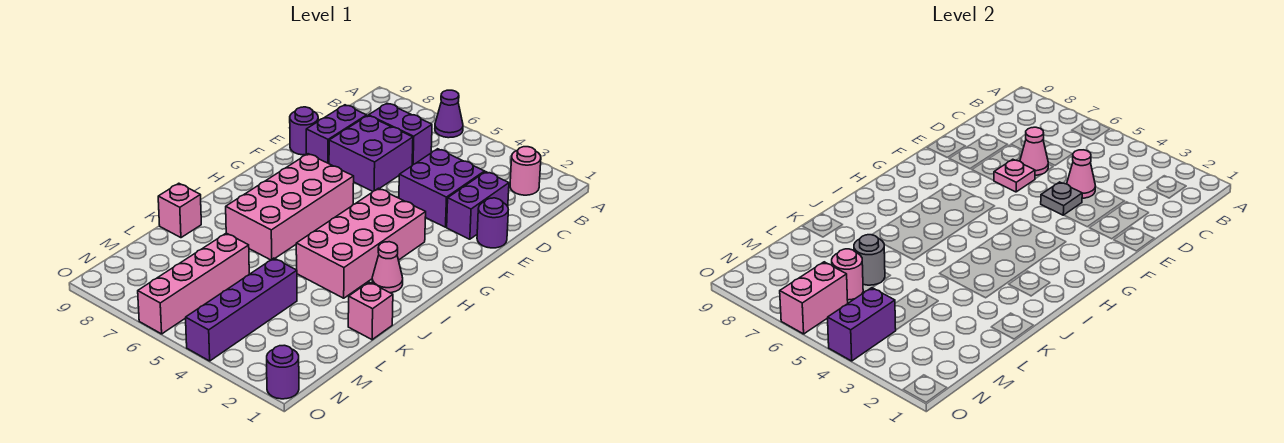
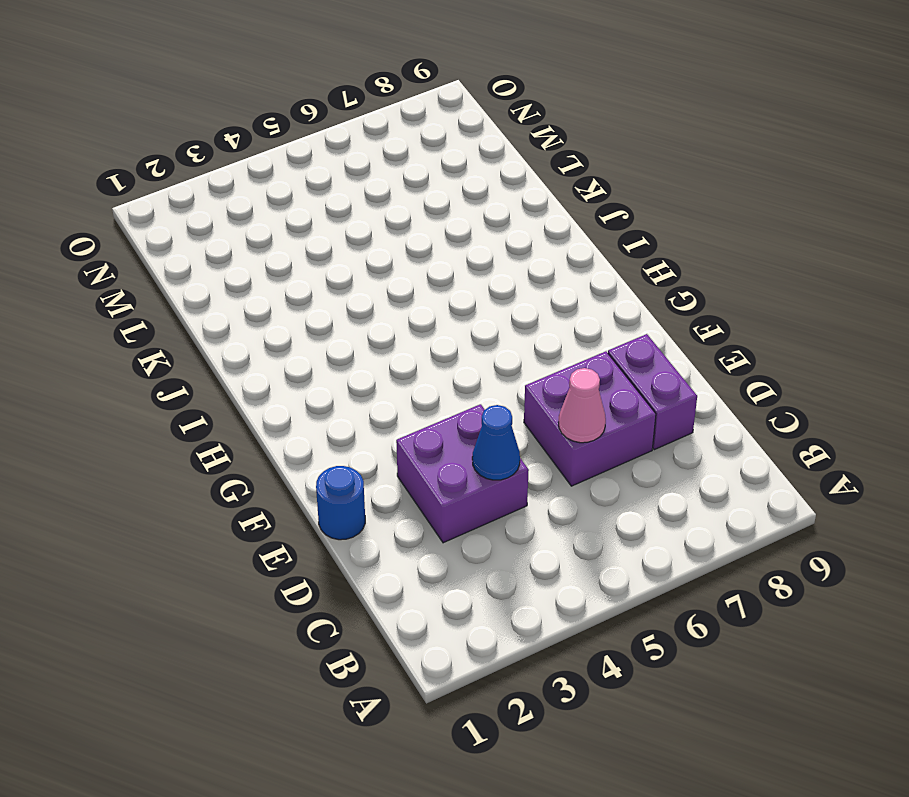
blue cone D4 level 2 -> pink cone D4 level 2
blue round brick E1 level 1 -> purple round brick E1 level 1
none -> purple cone A6 level 1
none -> pink round brick B2 level 1
none -> purple brick C6:C7 level 1

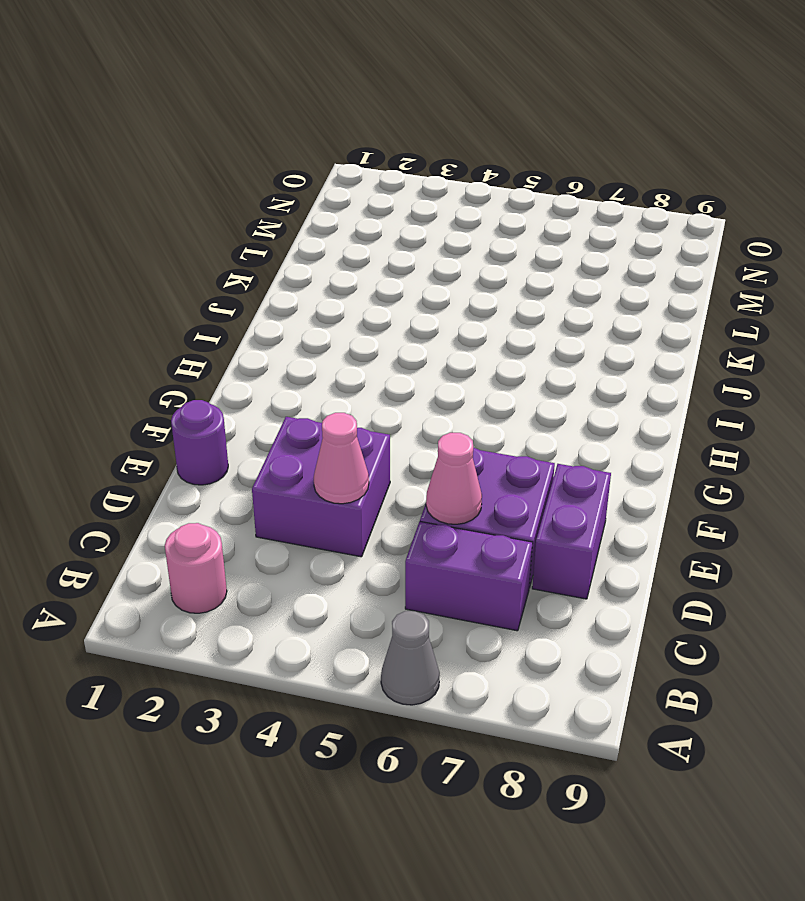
grey cone A6 level 1 -> purple cone A6 level 1
none -> purple brick D2:E2 level 1
none -> purple round brick E9 level 1
none -> pink brick G3:J4 level 1

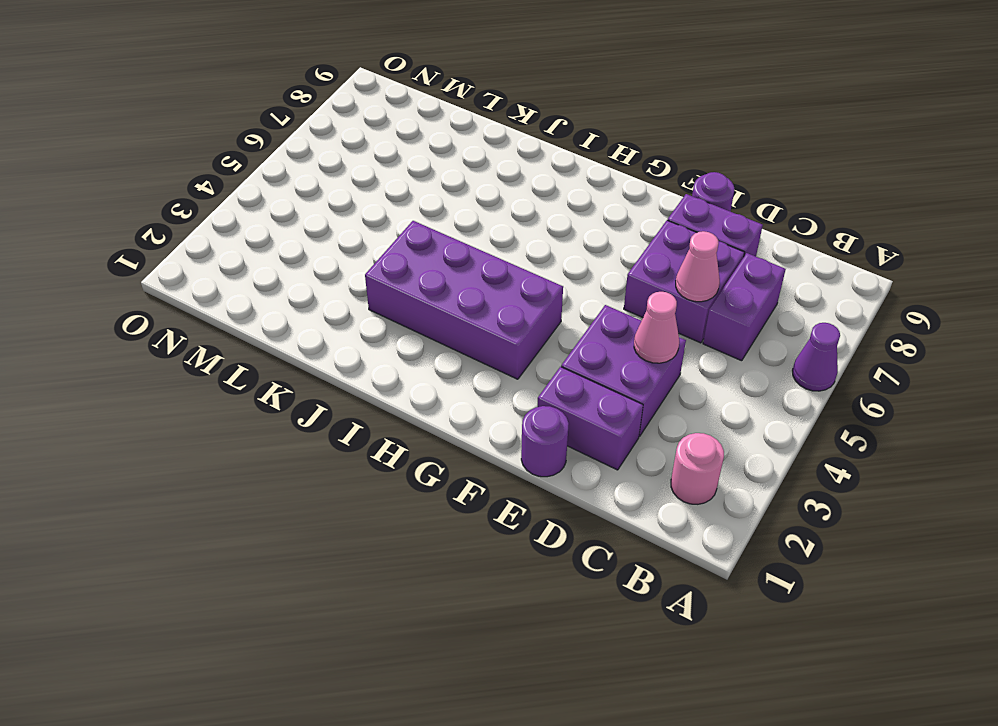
purple brick G3:J4 level 1 -> pink brick G3:J4 level 1
none -> pink brick G6:J7 level 1
none -> pink cone I2 level 1
none -> pink brick K1 level 1

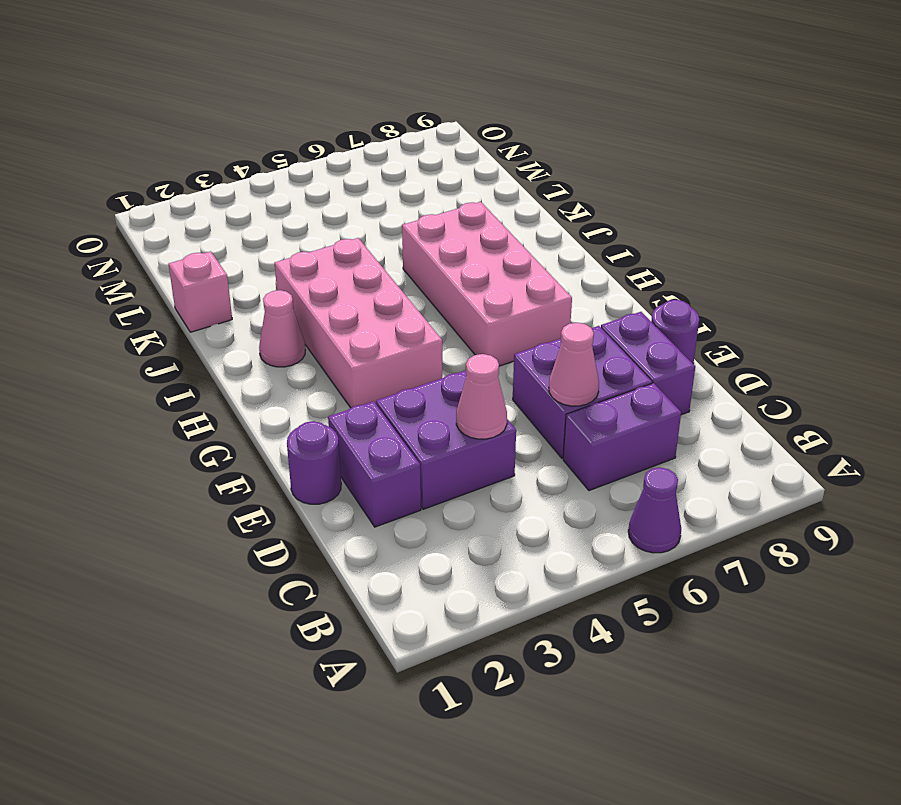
none -> pink round brick B2 level 1
none -> pink brick K9 level 1
none -> purple brick L4:O4 level 1

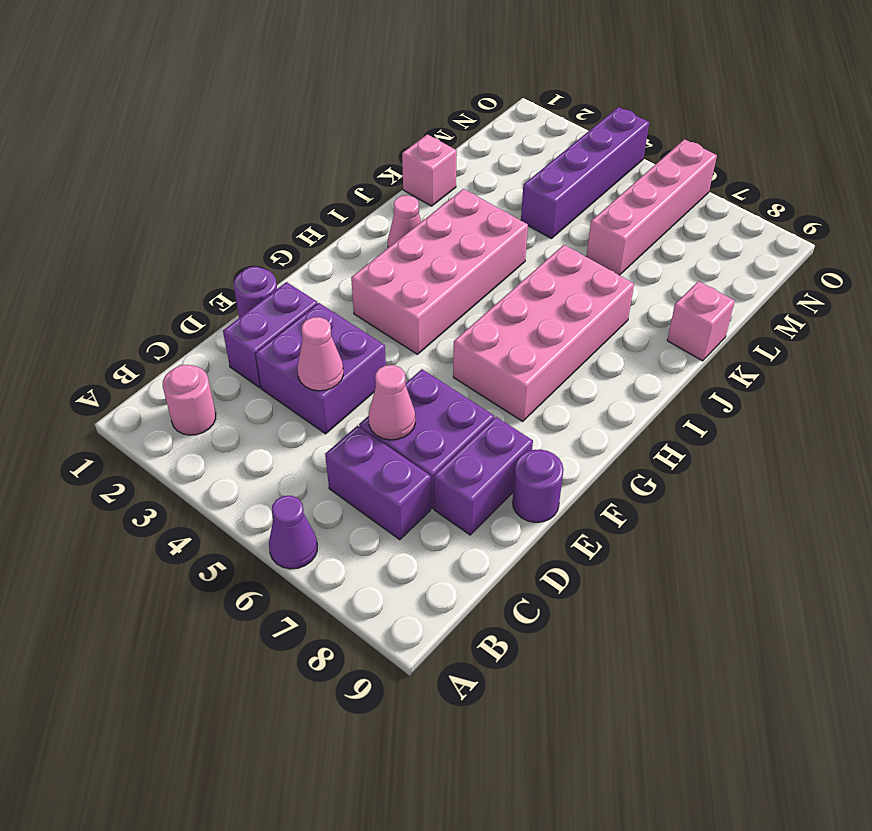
none -> purple round brick O1 level 1
none -> grey plate E4 level 2
none -> pink plate E6 level 2

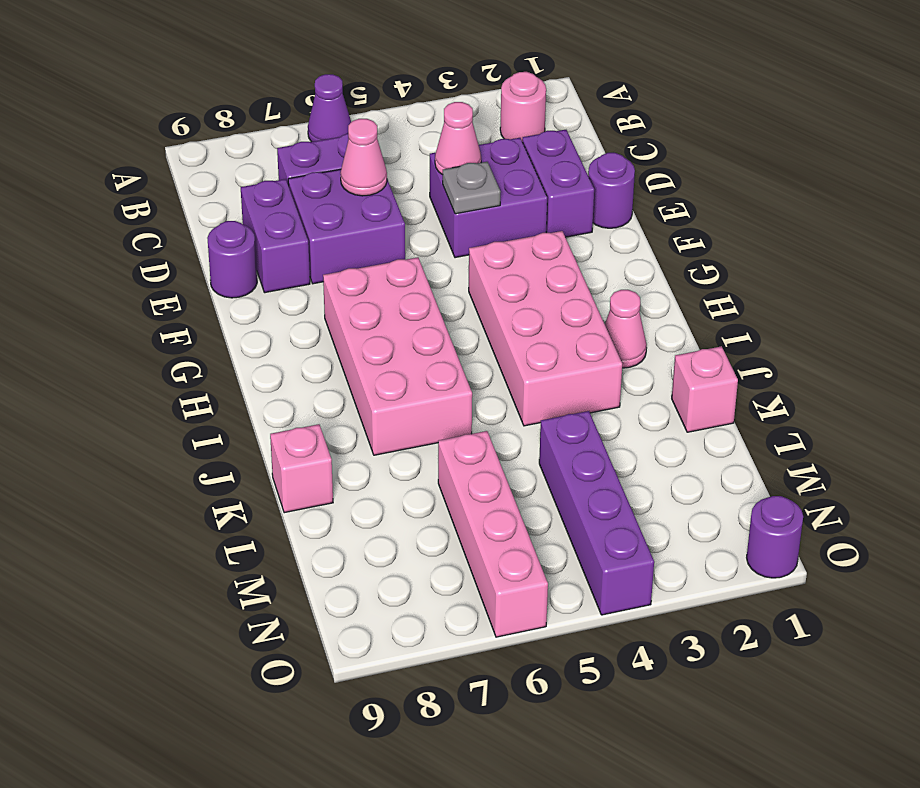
none -> pink plate E6 level 2
none -> grey round brick L6 level 2
none -> pink round brick M6 level 2

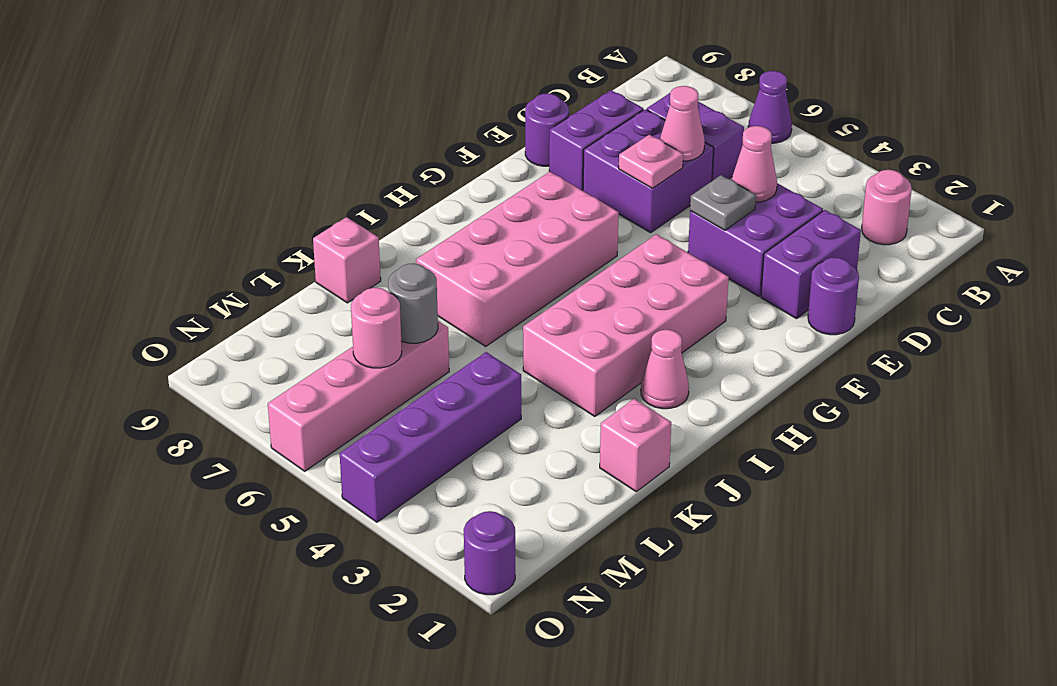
none -> purple brick N4:O4 level 2
none -> pink brick N6:O6 level 2

